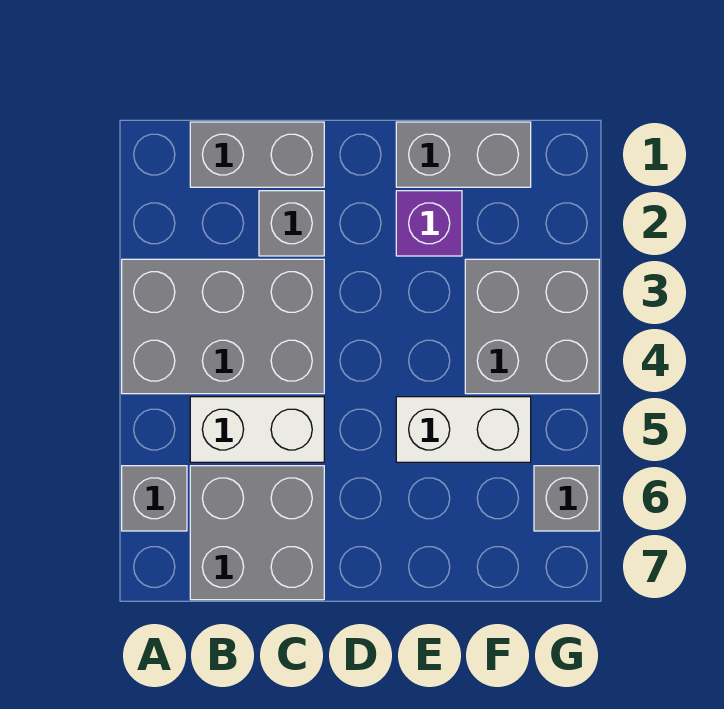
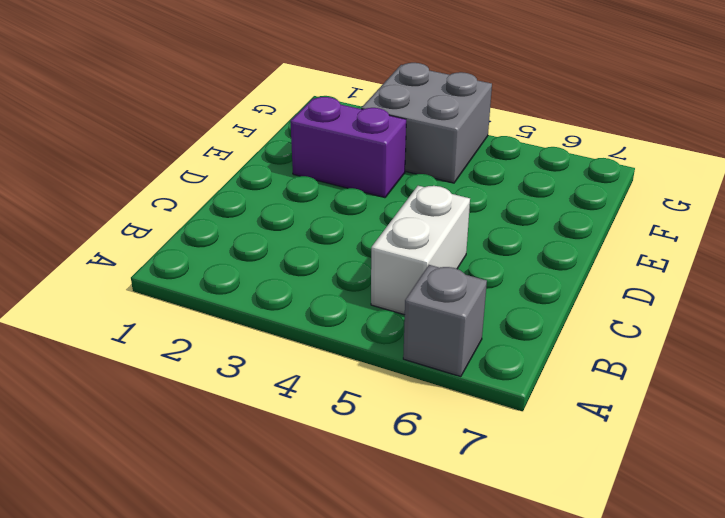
purple brick E2:E3 level 1 -> purple brick E2 level 1
none -> grey brick A3:C4 level 1
none -> grey brick B1:C1 level 1

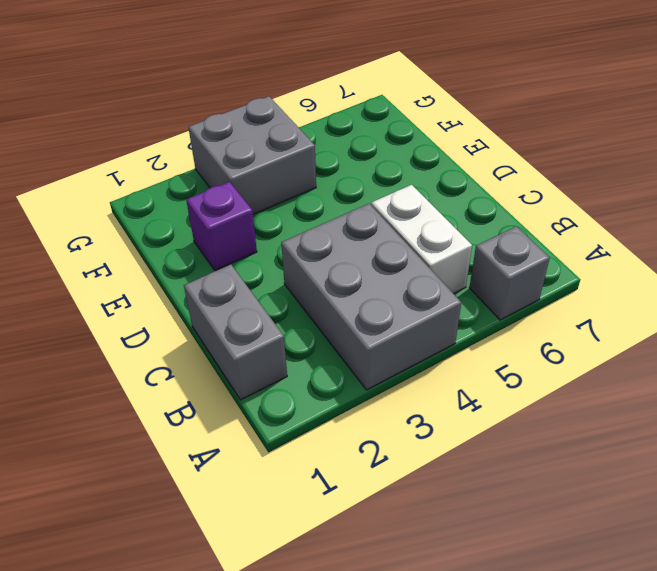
none -> grey brick B6:C7 level 1
none -> grey brick C2 level 1

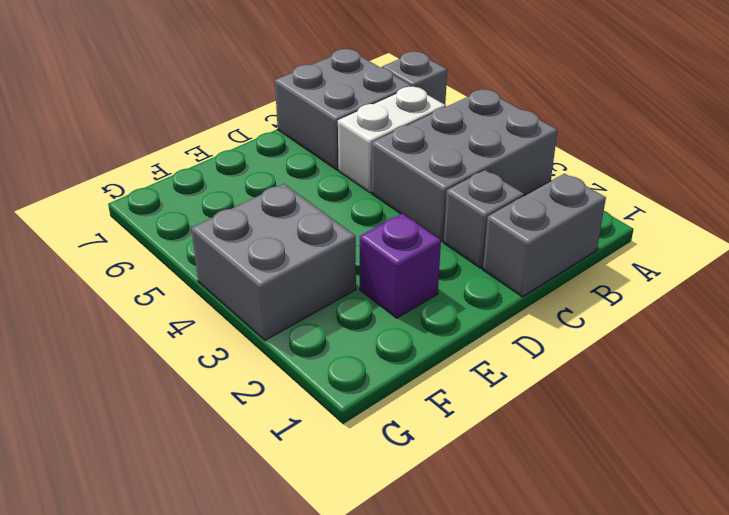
none -> grey brick E1:F1 level 1
none -> white brick E5:F5 level 1

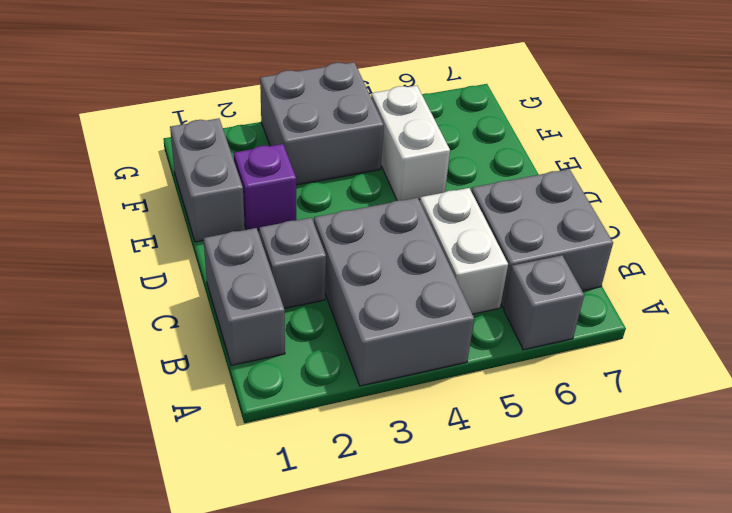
none -> grey brick G6 level 1

